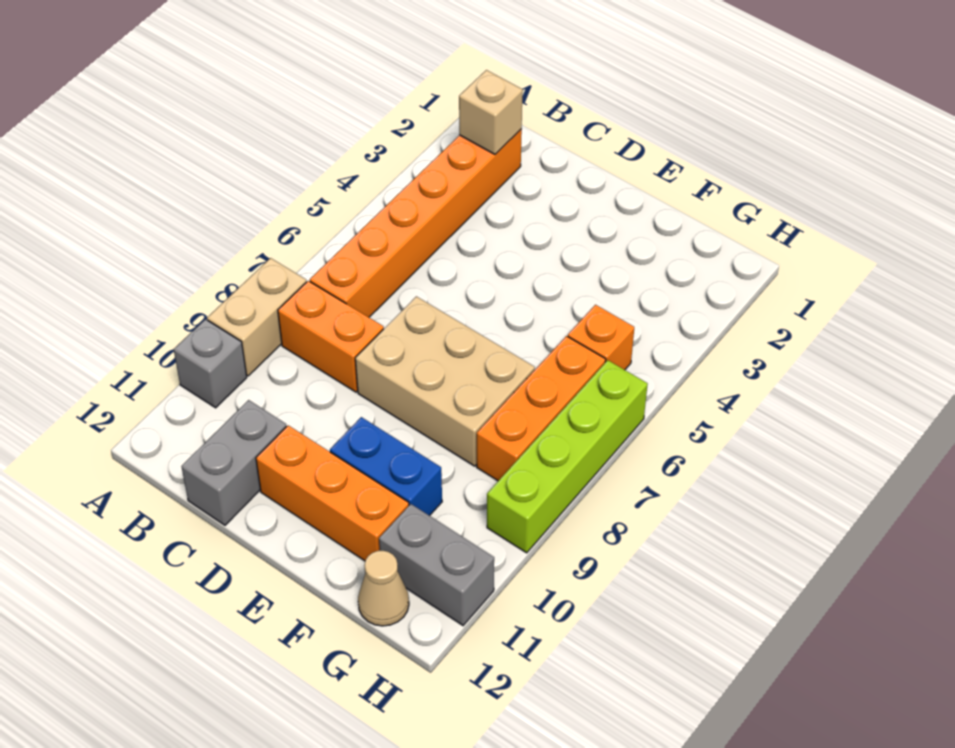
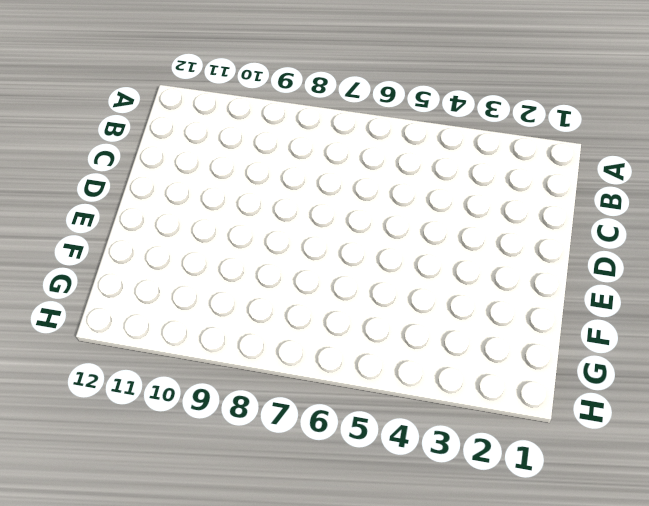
none -> tan brick A8:A9 level 1
none -> grey brick A10 level 1
none -> orange brick B2:B7 level 1

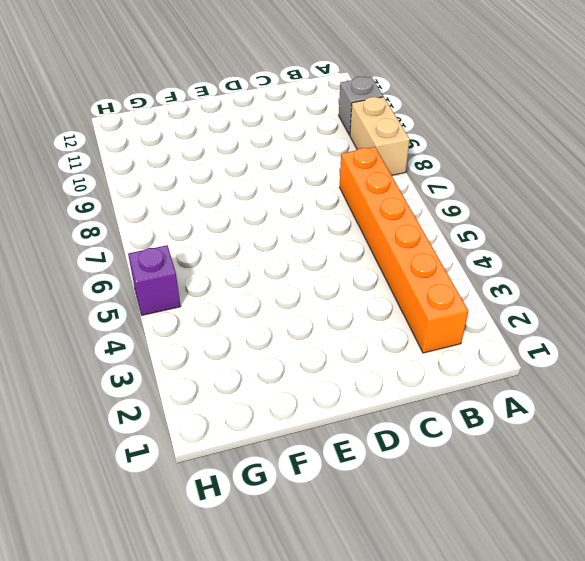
purple brick H5 level 1 -> none
none -> orange brick B8:C8 level 1
none -> grey brick C11:C12 level 1
none -> tan brick D7:F8 level 1

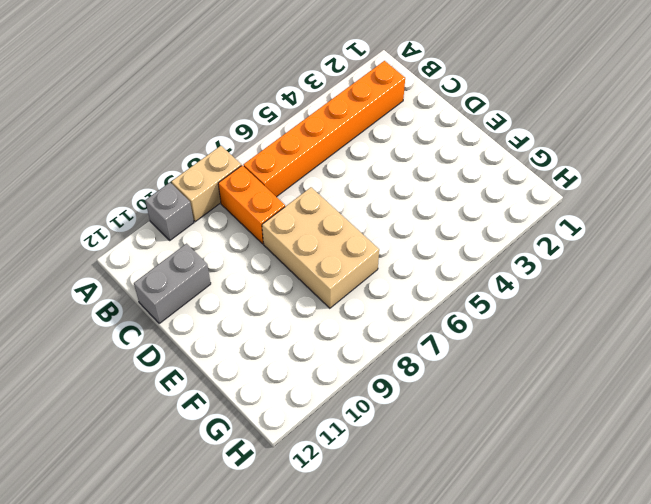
none -> orange brick D11:F11 level 1
none -> blue brick E10:F10 level 1
none -> orange brick G5 level 1

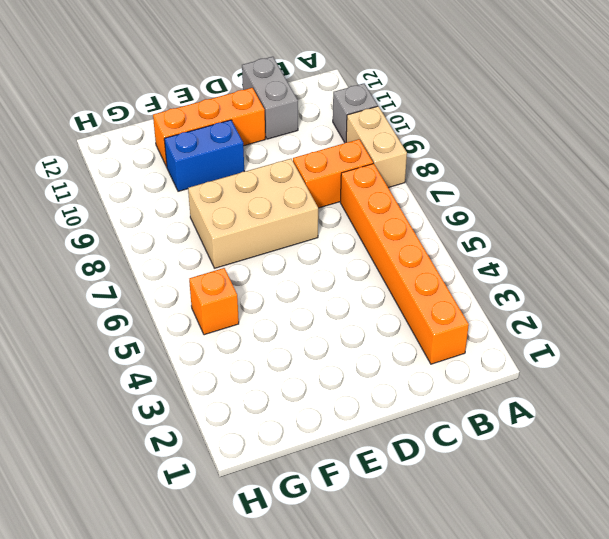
none -> orange brick G6:G8 level 1
none -> grey brick G11:H11 level 1
none -> tan cone G12 level 1

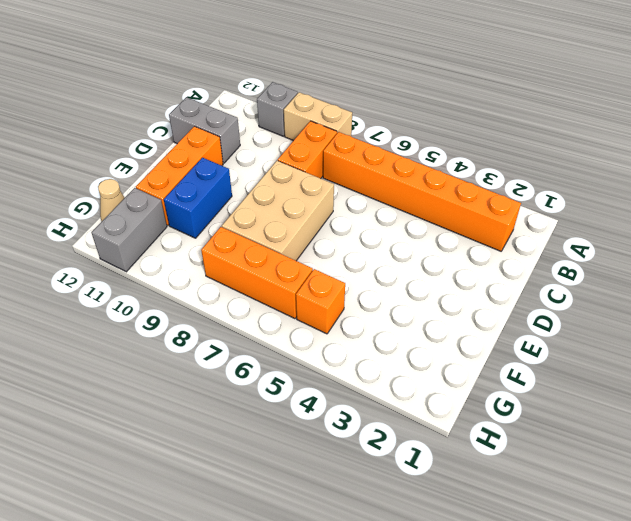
none -> lime brick H6:H9 level 1
none -> tan brick B2 level 2

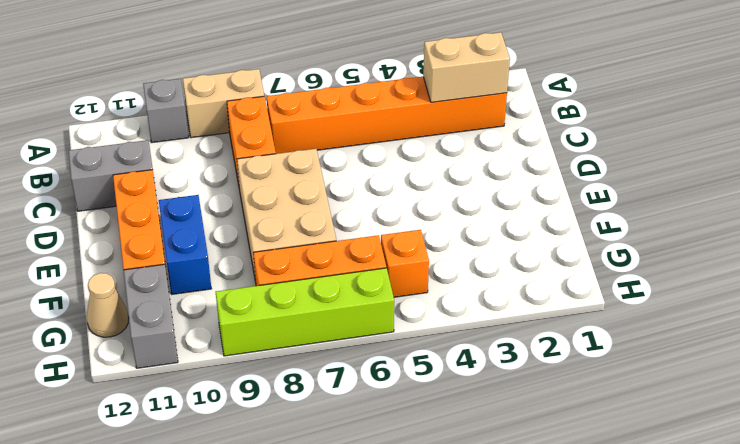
tan brick B2:B3 level 2 -> tan brick B2 level 2

